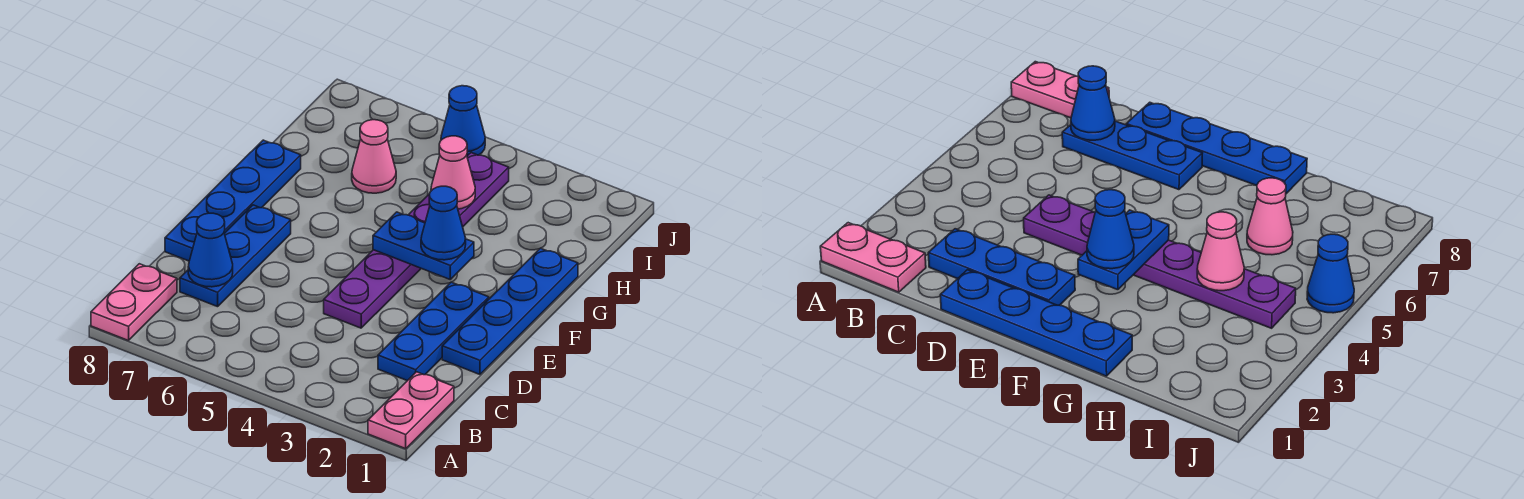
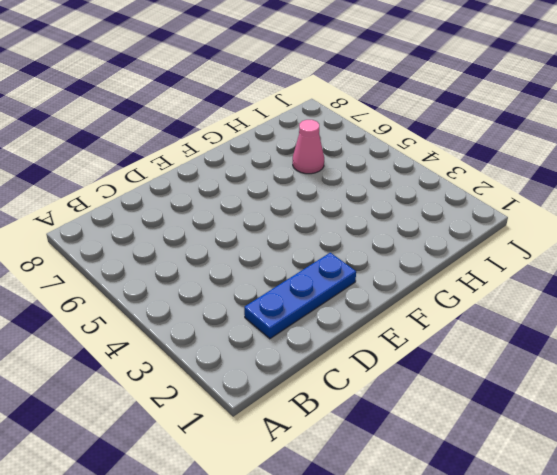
none -> pink plate A1:B1 level 1
none -> pink plate A8:B8 level 1
none -> blue plate C7:E7 level 1

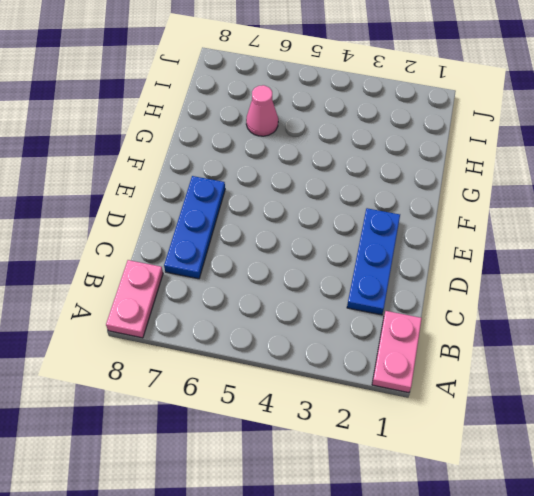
none -> blue plate D1:G1 level 1
none -> purple plate D4:I4 level 1
none -> blue plate D8:G8 level 1

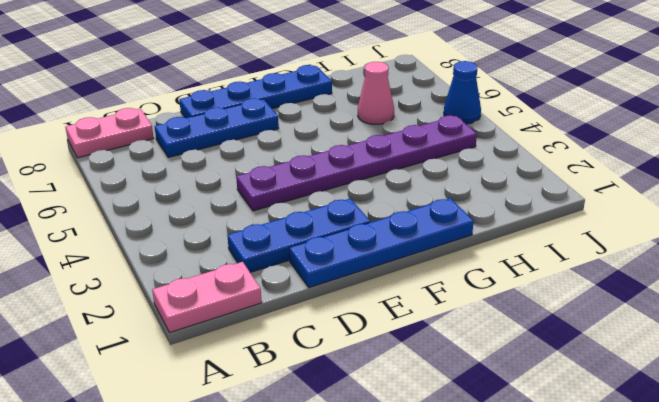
none -> blue cone C7 level 2
none -> blue plate F3:F4 level 2
none -> pink cone H4 level 2

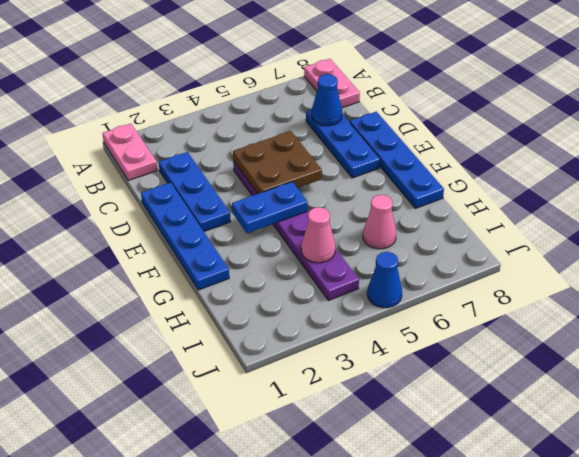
brown plate D4:E5 level 2 -> none
none -> blue cone F3 level 3

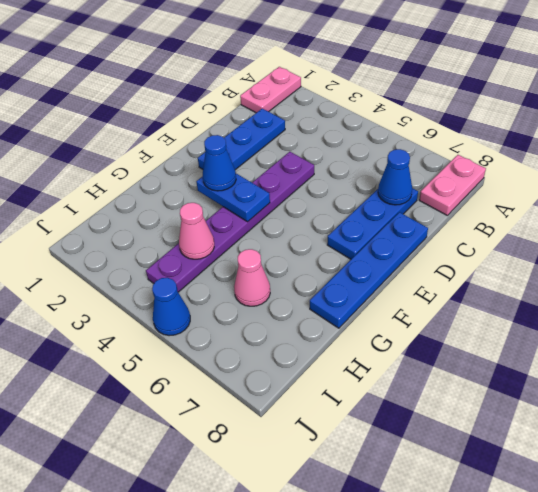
none -> blue plate D1:G1 level 1

